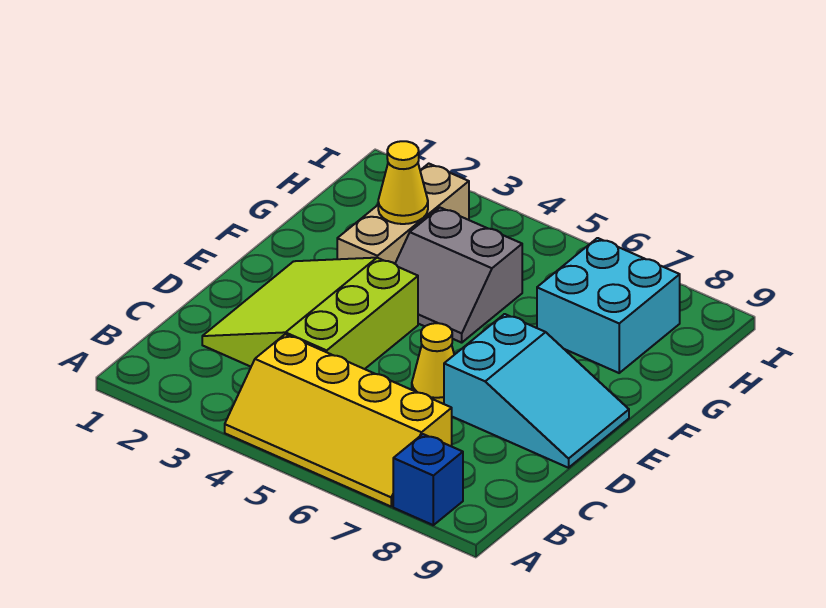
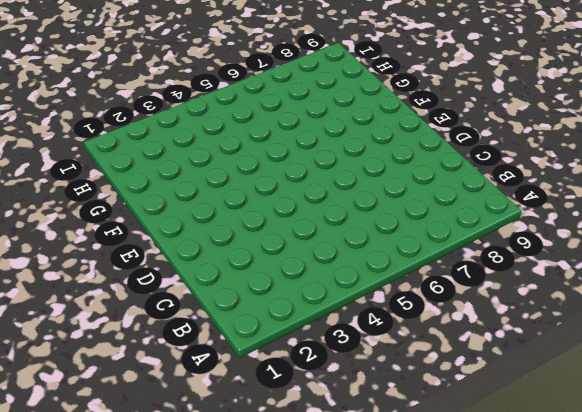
none -> yellow slope A4:B7 level 1 top B
none -> blue brick A8 level 1

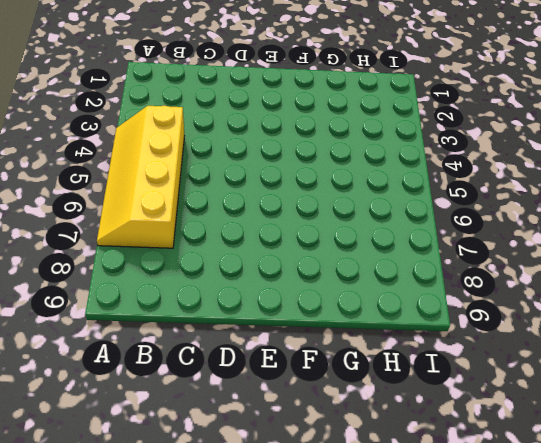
none -> blue brick A8 level 1
none -> lime slope C2:E4 level 1 top 4

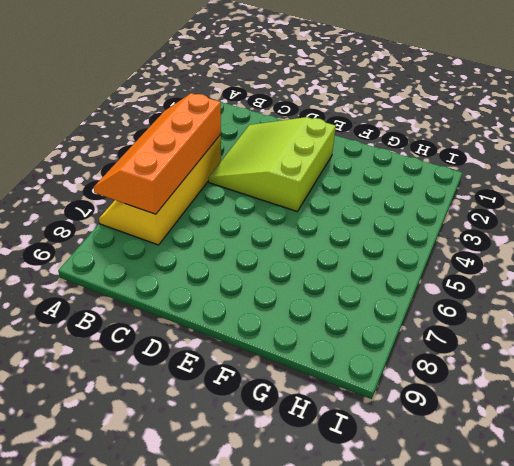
orange slope A4:B7 level 2 top B -> none
lime slope C2:E4 level 1 top E -> lime slope C2:E4 level 1 top 4
none -> blue brick A8 level 1
none -> yellow cone D6 level 1

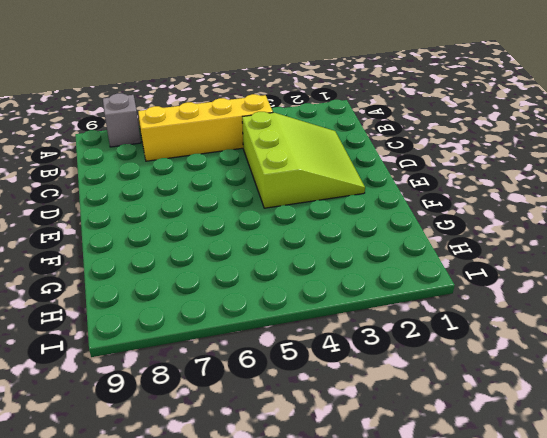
grey brick A8 level 1 -> blue brick A8 level 1
none -> yellow cone D6 level 1
none -> cyan slope D7:E9 level 1 top 7

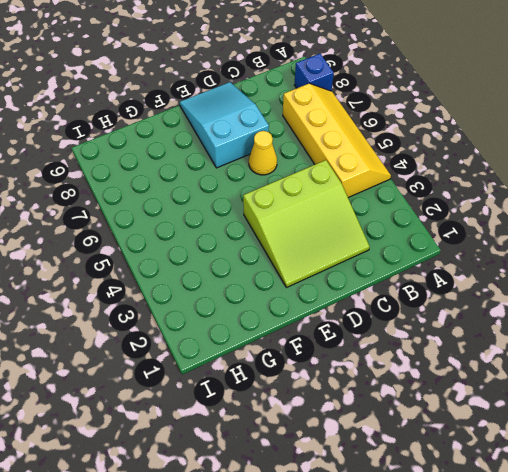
none -> tan brick F3:H3 level 1
none -> grey slope F4:G5 level 1 top G

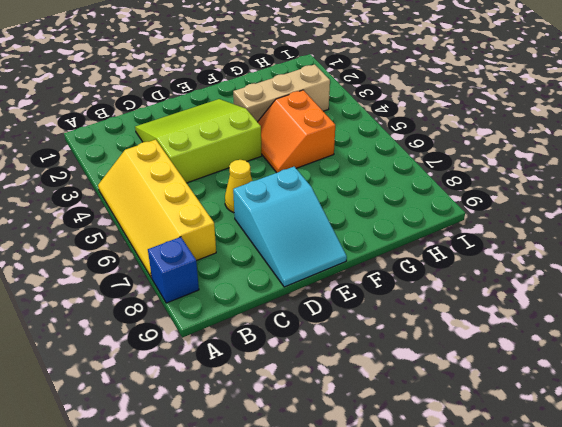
orange slope F4:G5 level 1 top G -> grey slope F4:G5 level 1 top G
none -> cyan brick G7:H8 level 1
none -> yellow cone G3 level 2

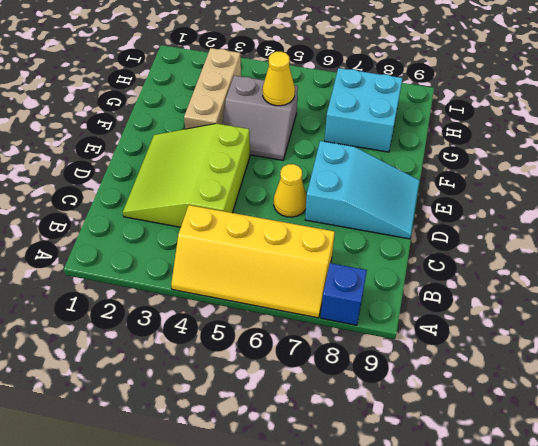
yellow cone G5 level 2 -> yellow cone G3 level 2

